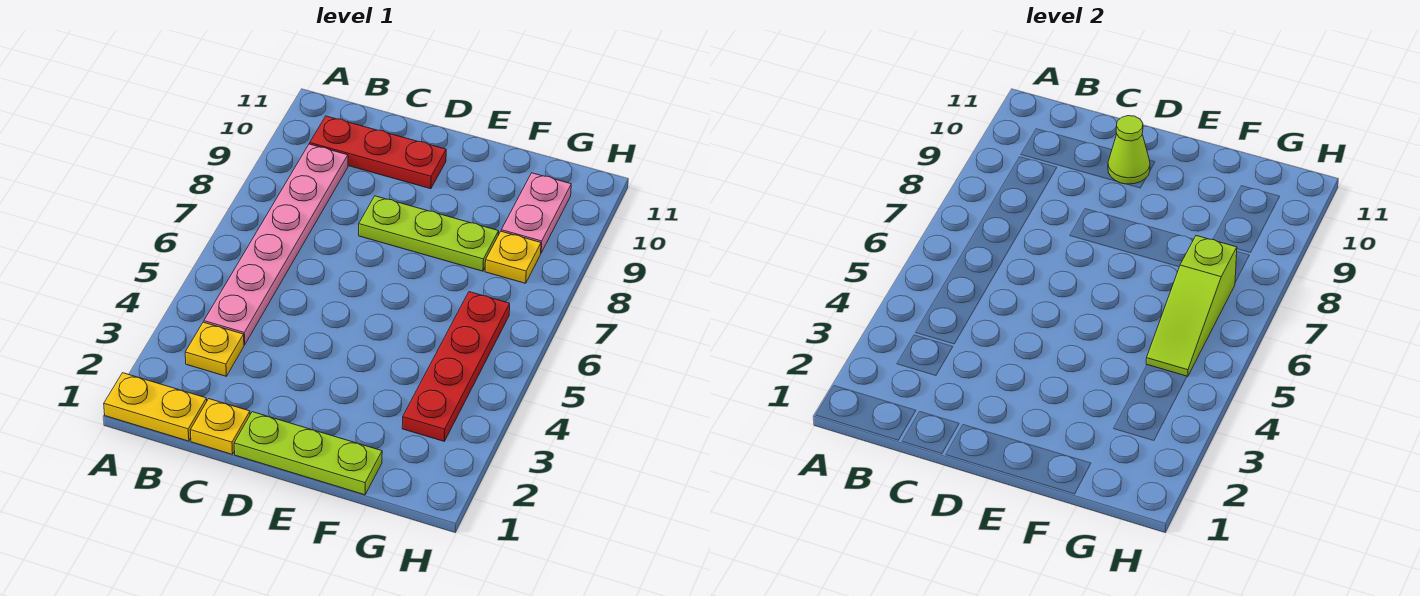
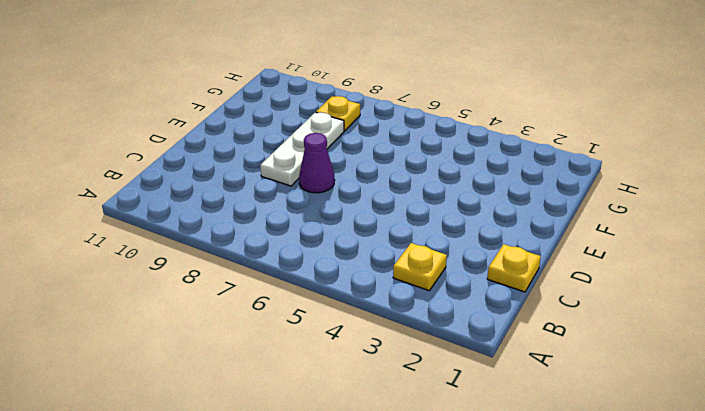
purple cone D7 level 1 -> none
white plate D8:F8 level 1 -> lime plate D8:F8 level 1
none -> yellow plate A1:B1 level 1
none -> pink plate B4:B9 level 1
none -> red plate B10:D10 level 1

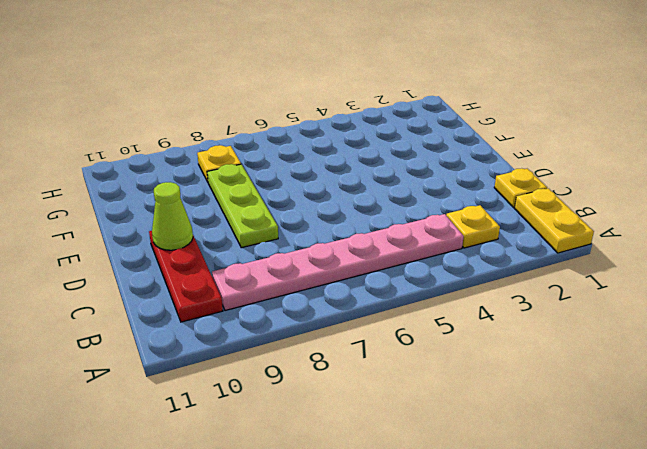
none -> lime plate D1:F1 level 1
none -> red plate G3:G6 level 1
none -> pink plate G9:G10 level 1

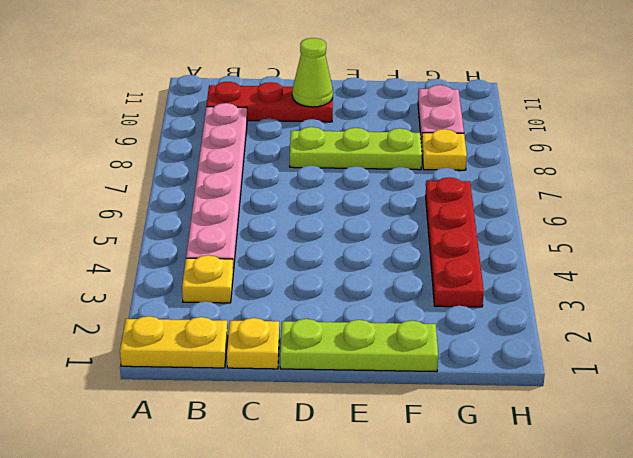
none -> lime slope G5:G7 level 2 top 7

